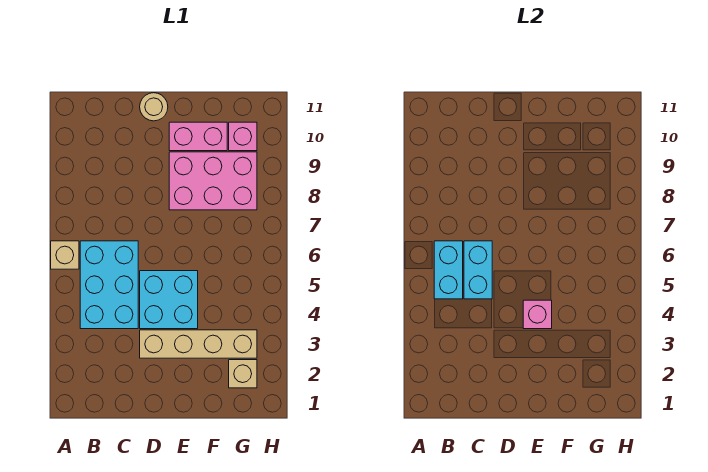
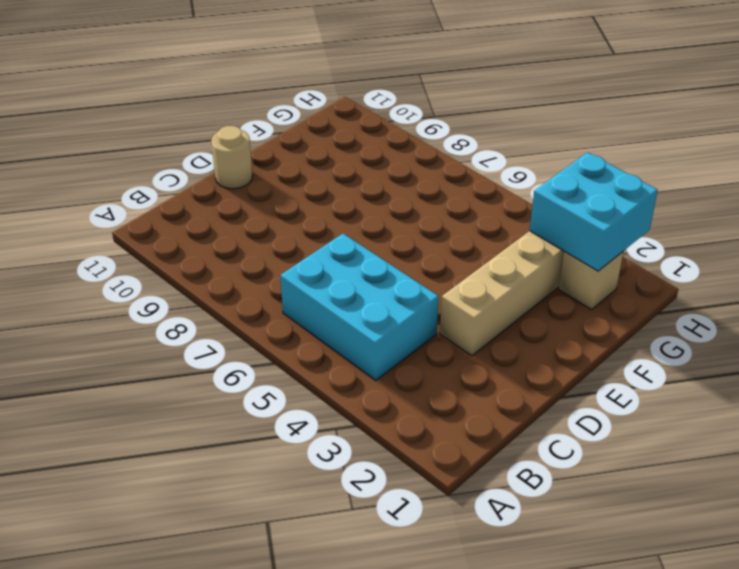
cyan brick G2:H3 level 2 -> cyan brick D4:E5 level 1
none -> tan brick A6 level 1
none -> pink brick E8:G9 level 1
none -> pink brick E10:F10 level 1

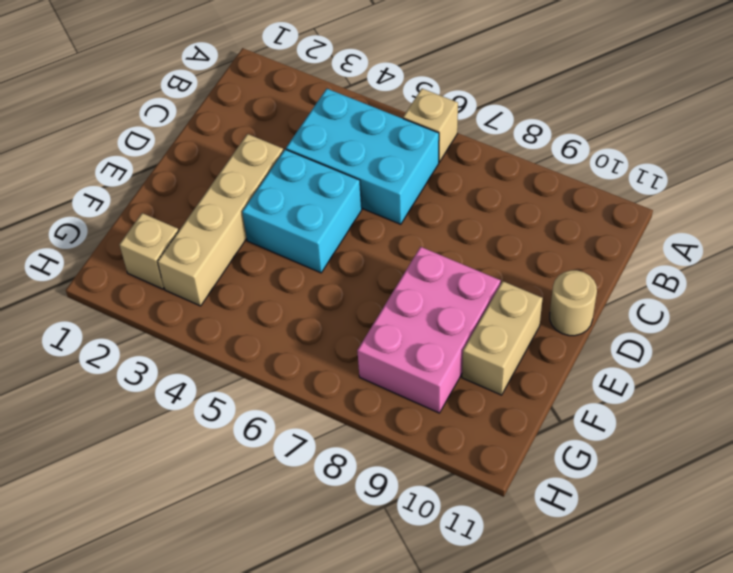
tan brick E10:F10 level 1 -> pink brick E10:F10 level 1
none -> pink brick G10 level 1
none -> cyan brick B5:B6 level 2
none -> cyan brick C5:C6 level 2

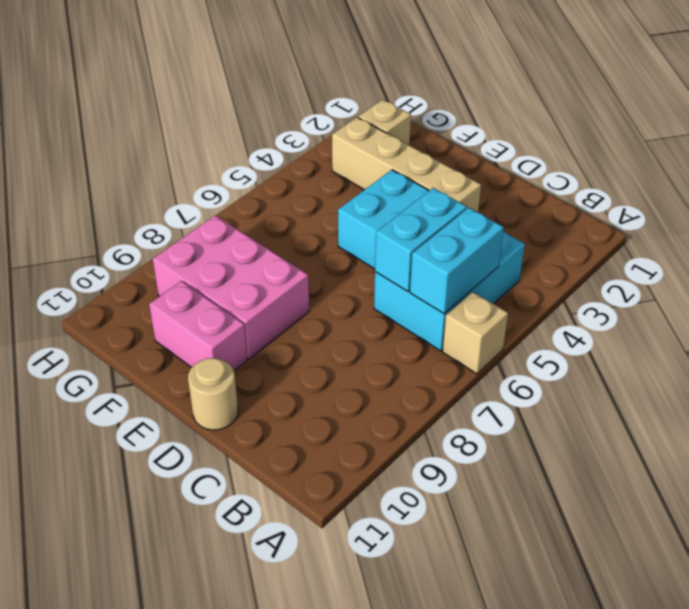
none -> pink brick G10 level 1
none -> pink brick E4 level 2

